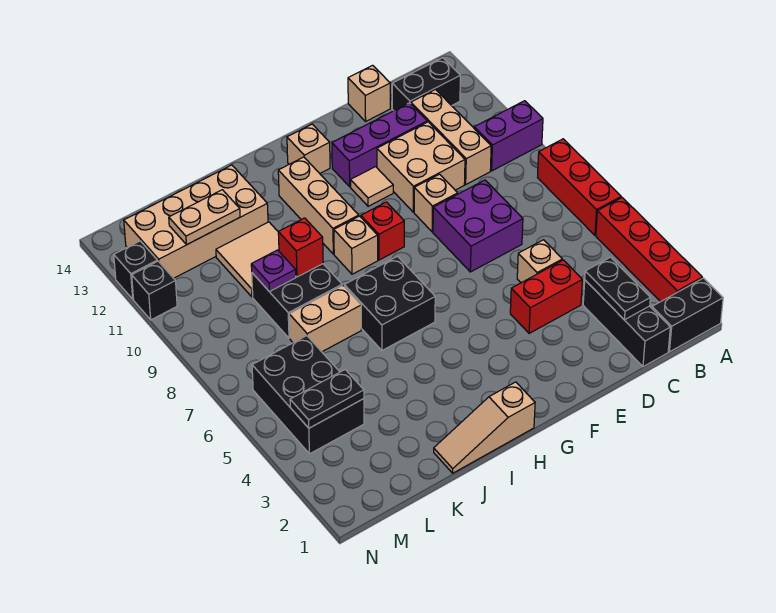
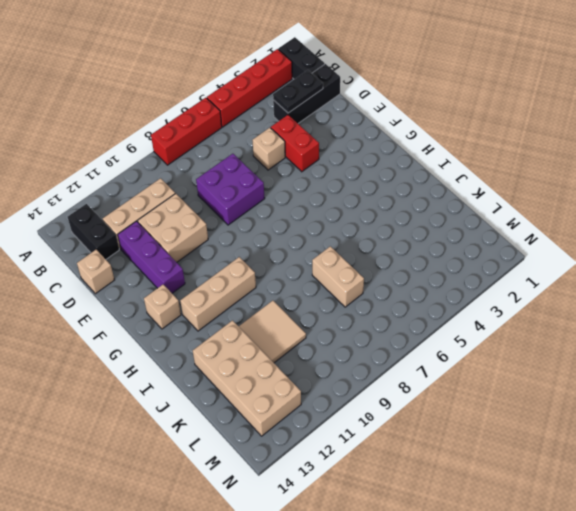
none -> purple brick A10:B10 level 1
none -> tan brick E9 level 1
none -> tan tile F11 level 1
none -> red brick G9 level 1

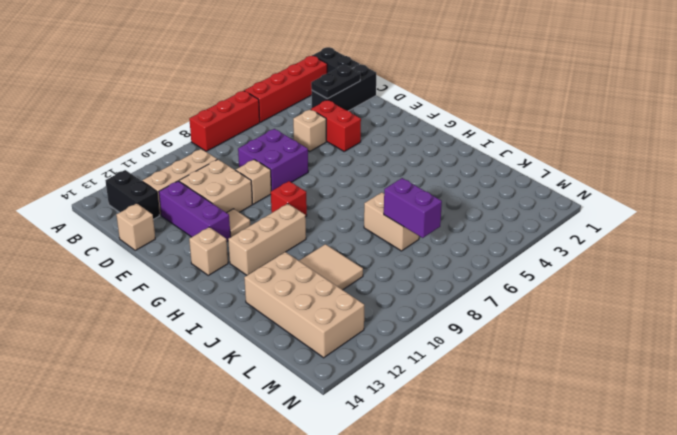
purple brick K7:L7 level 2 -> purple brick A10:B10 level 1
none -> tan slope H1:J1 level 1 top H
none -> black brick H6:I7 level 1
none -> tan brick H9 level 1
none -> black brick J8:K9 level 1

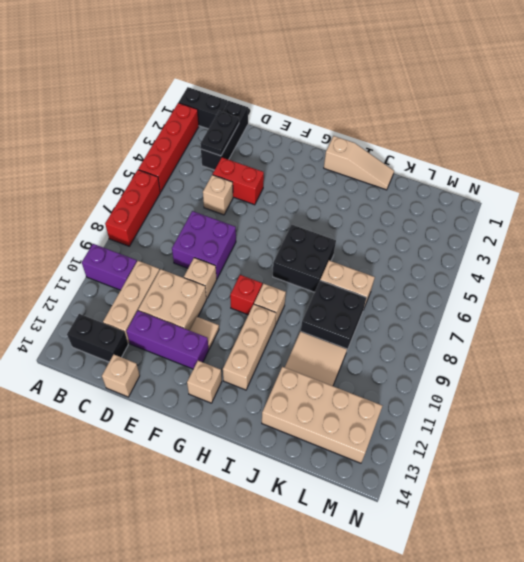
none -> black brick L4:M6 level 1
none -> black brick N11 level 1
none -> black brick N12 level 1
none -> red brick J9 level 2

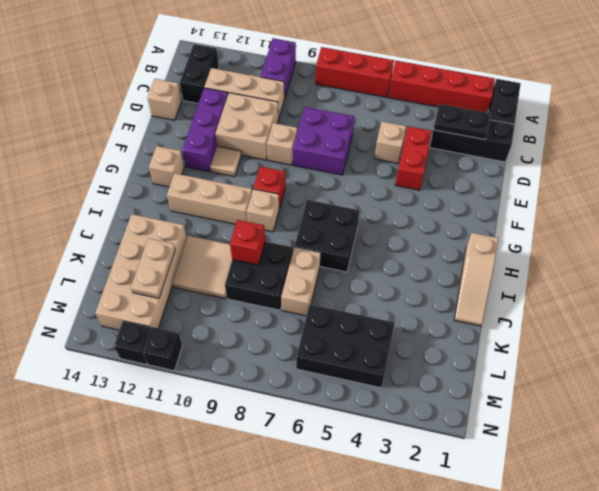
none -> purple plate K9 level 2
none -> black plate L4:M4 level 2

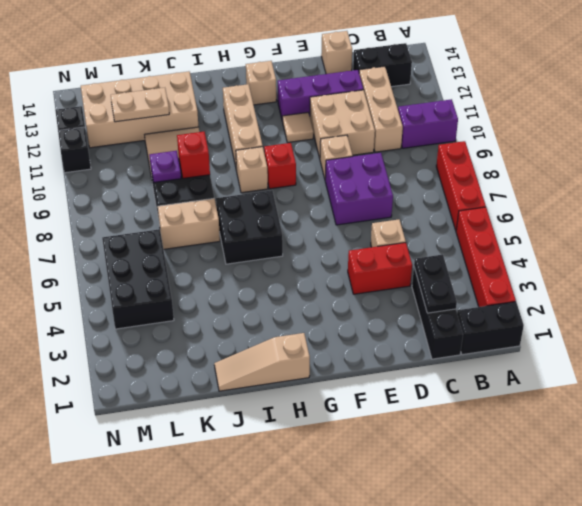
none -> black plate L4:M4 level 2

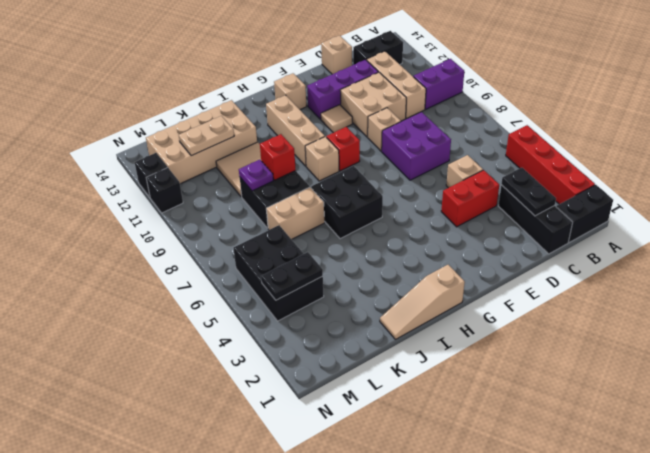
none -> red brick A6:A8 level 1

